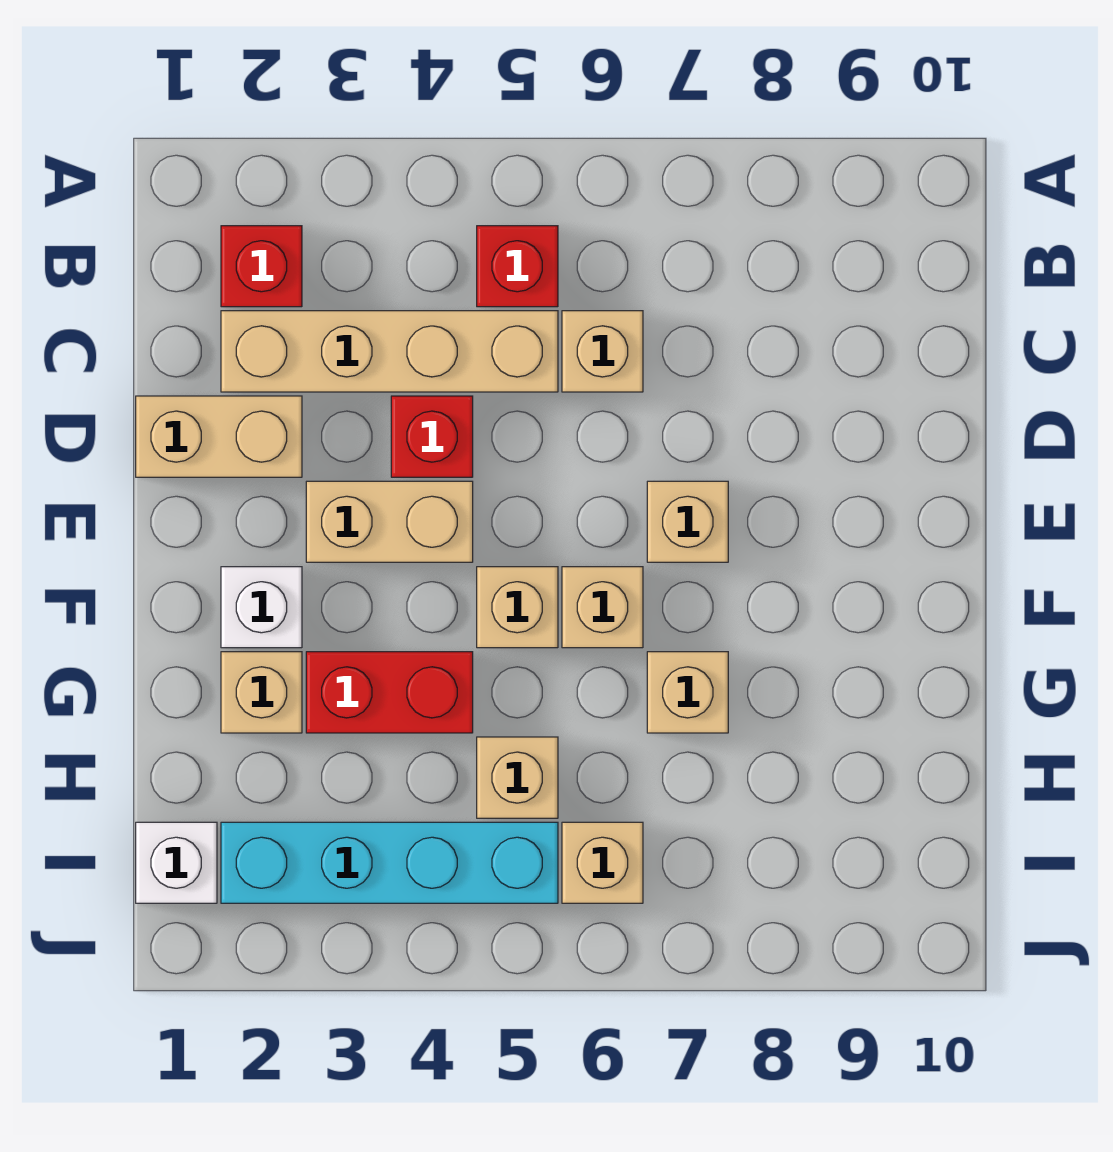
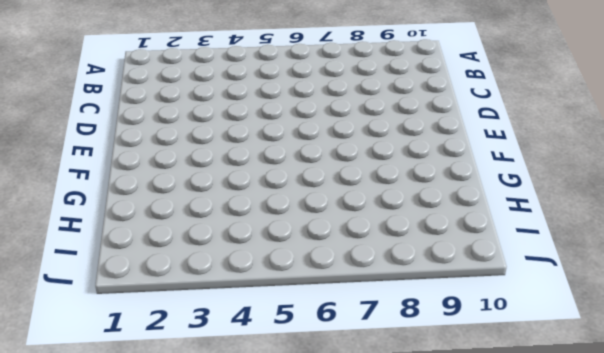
none -> red brick B2 level 1
none -> red brick B5 level 1
none -> tan brick C2:C5 level 1

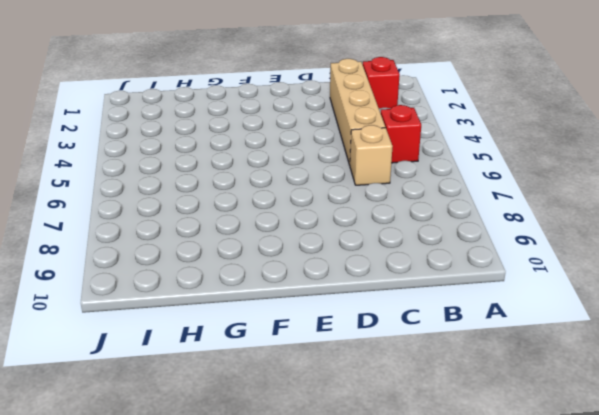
none -> tan brick D1:D2 level 1
none -> red brick D4 level 1
none -> tan brick E3:E4 level 1

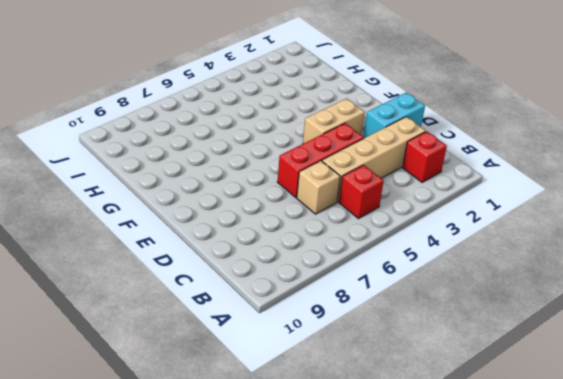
cyan brick D1:D2 level 1 -> tan brick D1:D2 level 1
red brick D4:D6 level 1 -> red brick D4 level 1
none -> tan brick E7 level 1
none -> white brick F2 level 1
none -> tan brick F5 level 1

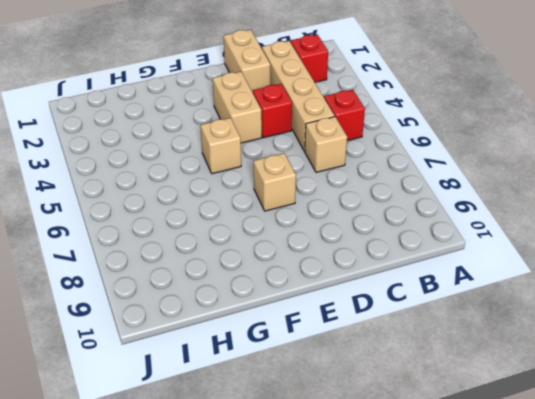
none -> white brick F2 level 1
none -> tan brick F6 level 1
none -> tan brick G2 level 1

